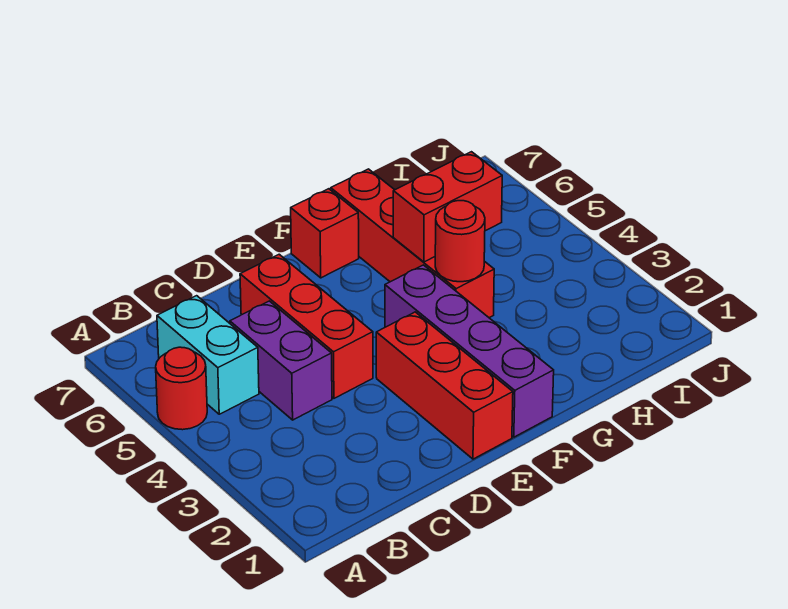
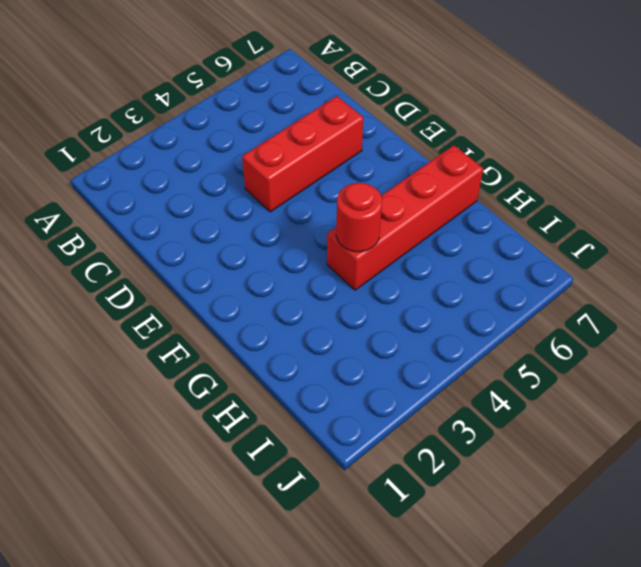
none -> red round brick A5 level 1
none -> cyan brick B5:B6 level 1

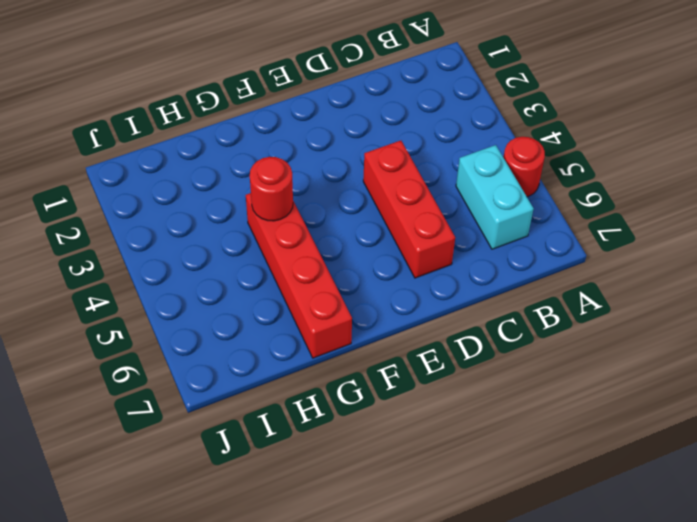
none -> purple brick C4:C5 level 1
none -> red brick E1:E3 level 1

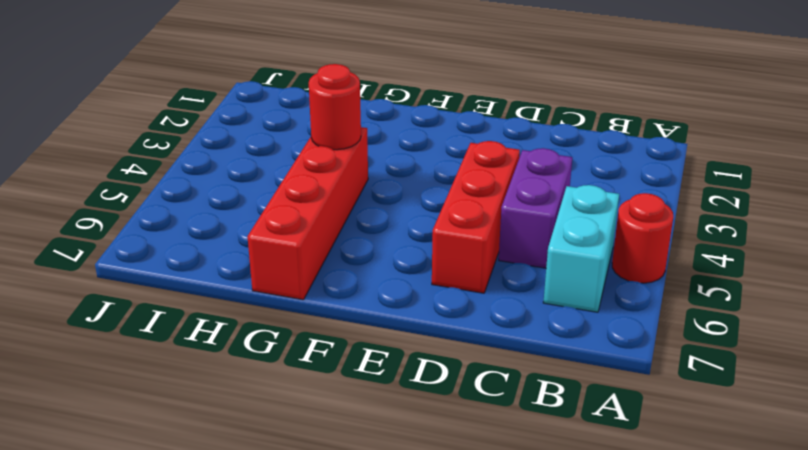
none -> red brick E1:E3 level 1
none -> purple brick F1:F4 level 1

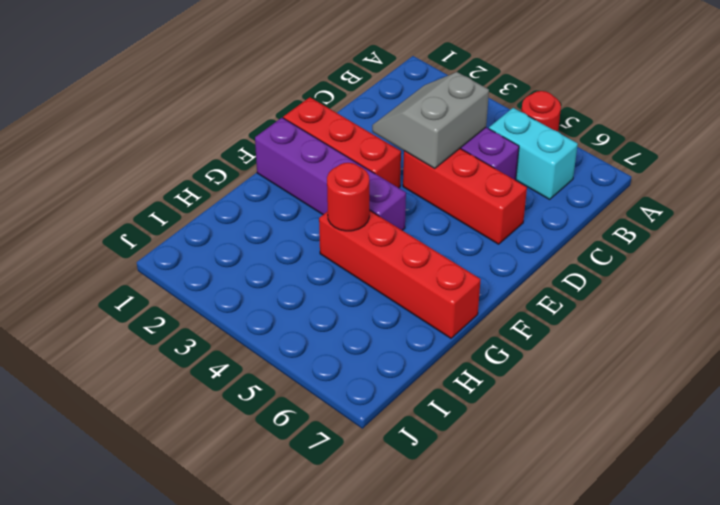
grey slope C3:D4 level 2 top 4 -> none
none -> red brick F7 level 1
none -> red brick G5:H5 level 2

